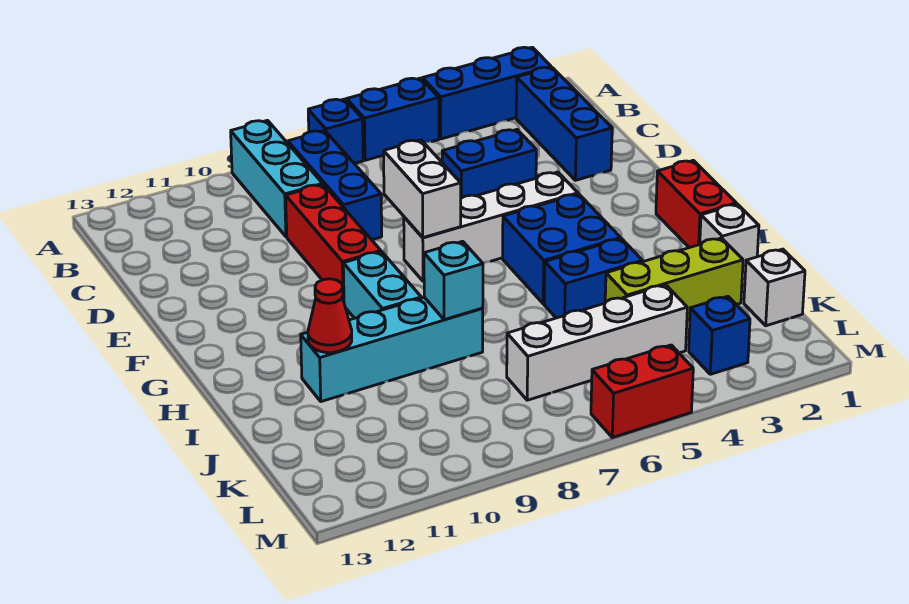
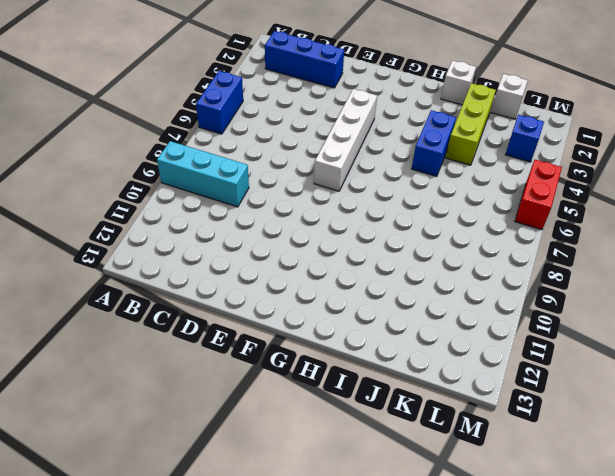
none -> blue brick A2:A4 level 1
none -> blue brick A7 level 1
none -> blue brick B8:D8 level 1

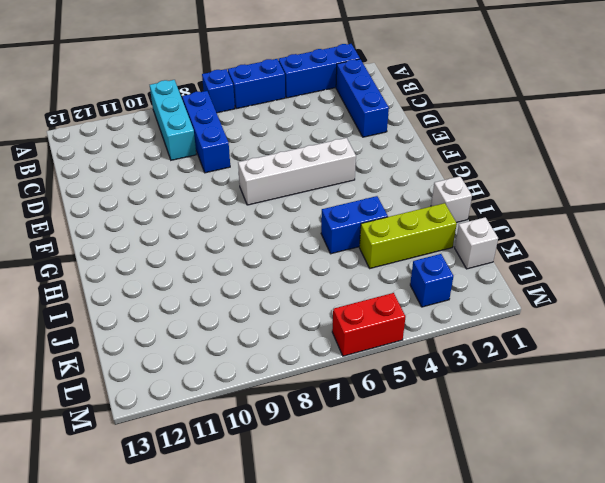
none -> blue brick D4:D5 level 1
none -> red brick D9:F9 level 1
none -> red brick G1:H1 level 1

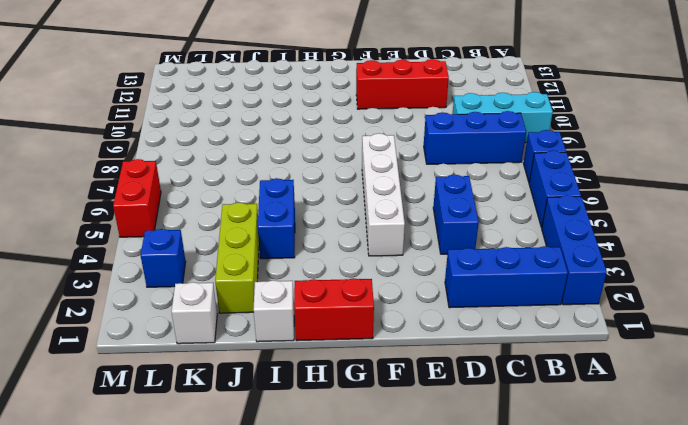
red brick D11:F11 level 1 -> red brick D9:F9 level 1
none -> blue brick G4:H5 level 1
none -> cyan brick G9:H9 level 1
none -> cyan brick I8:I11 level 1

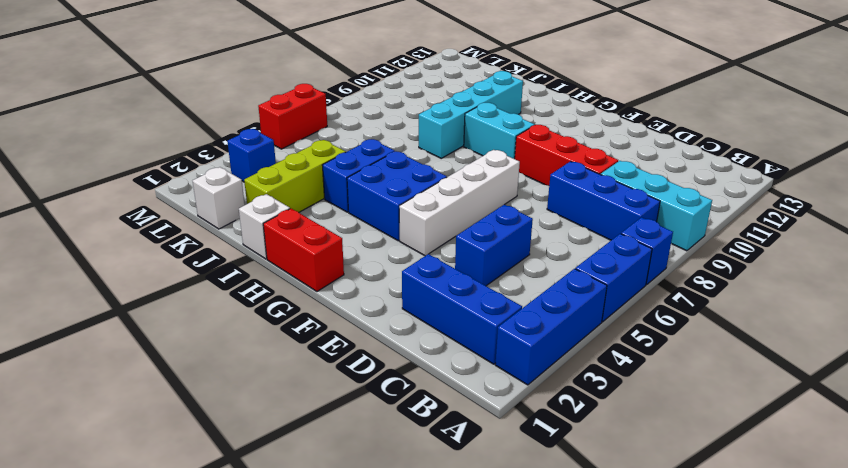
none -> white brick K4:K7 level 1
none -> white brick E7:F7 level 2
none -> cyan brick I8 level 2

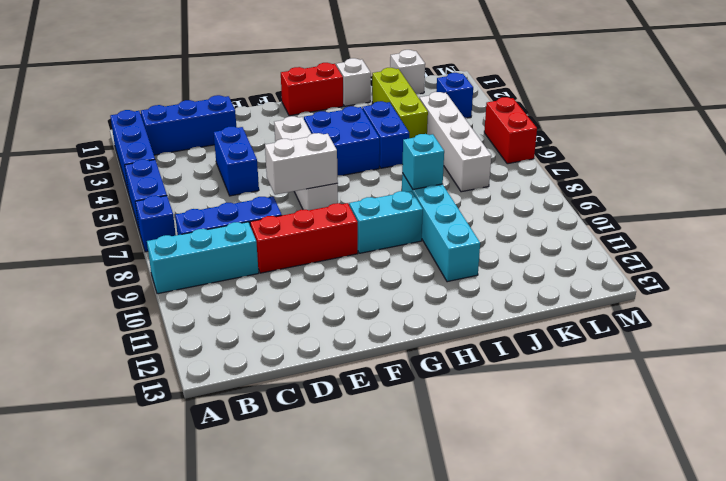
none -> red cone I11 level 2

